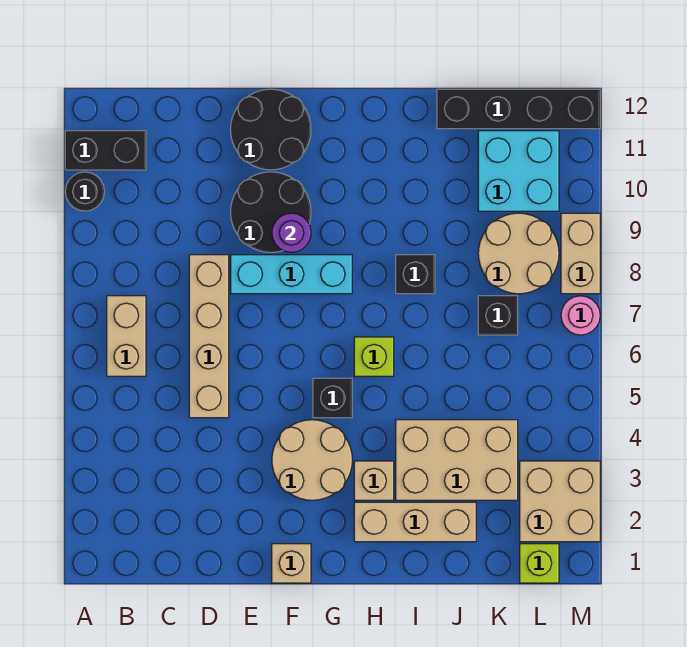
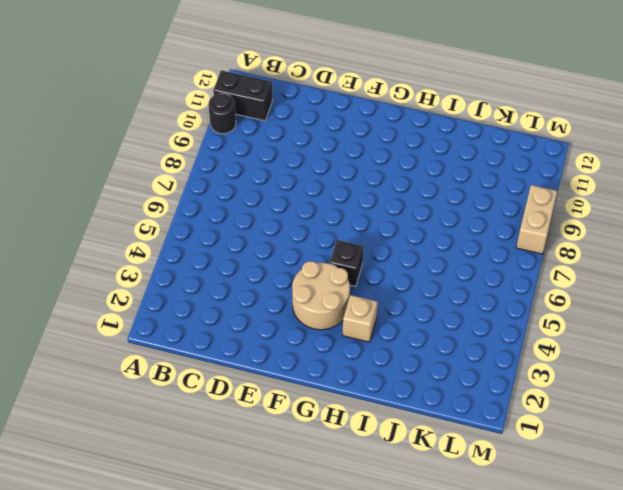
none -> tan brick B6:B7 level 1
none -> tan brick D5:D8 level 1
none -> cyan brick E8:G8 level 1

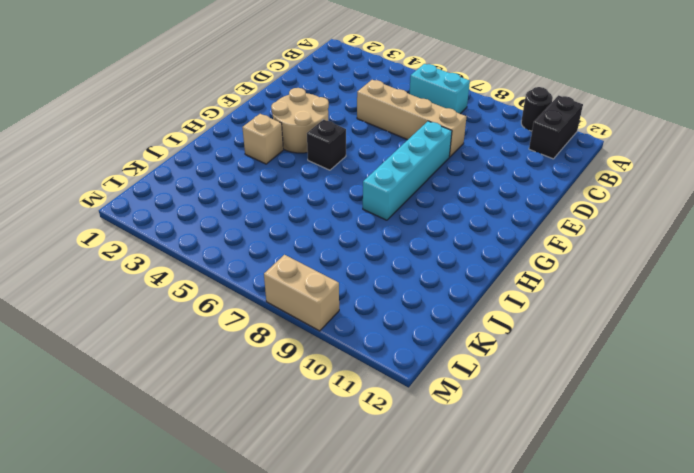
cyan brick B6:B7 level 1 -> tan brick B6:B7 level 1
cyan brick E8:H8 level 1 -> cyan brick E8:G8 level 1
none -> black round brick E9:F10 level 1
none -> black round brick E11:F12 level 1
none -> tan brick F1 level 1

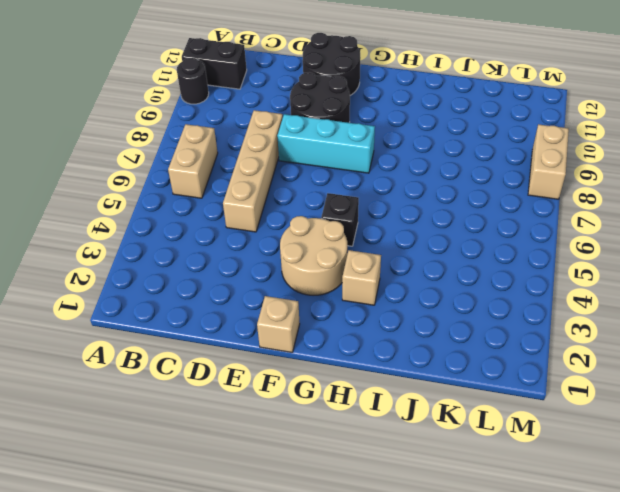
none -> tan brick H2:J2 level 1
none -> lime brick H6 level 1
none -> tan brick I3:K4 level 1

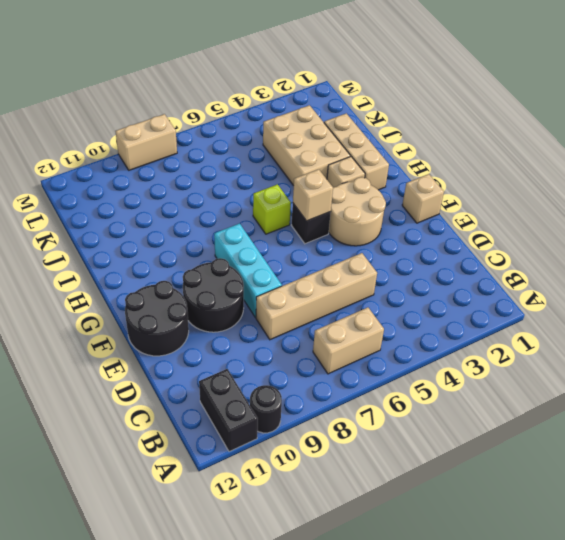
tan brick G5 level 2 -> none
none -> black brick I8 level 1
none -> black brick J12:M12 level 1
none -> black brick K7 level 1

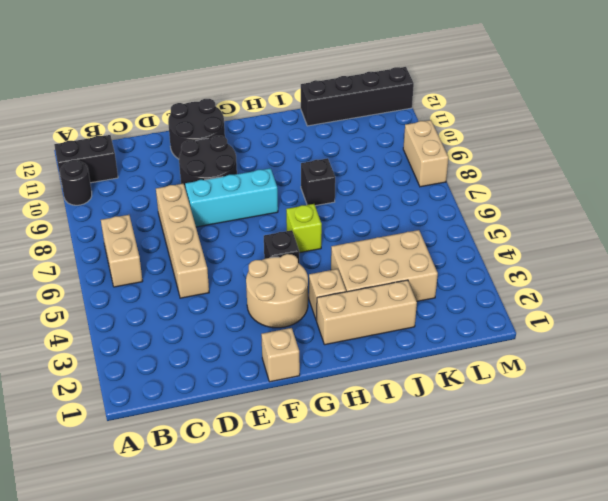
none -> black brick K7 level 1
none -> tan round brick K8:L9 level 1
none -> cyan brick K10:L11 level 1

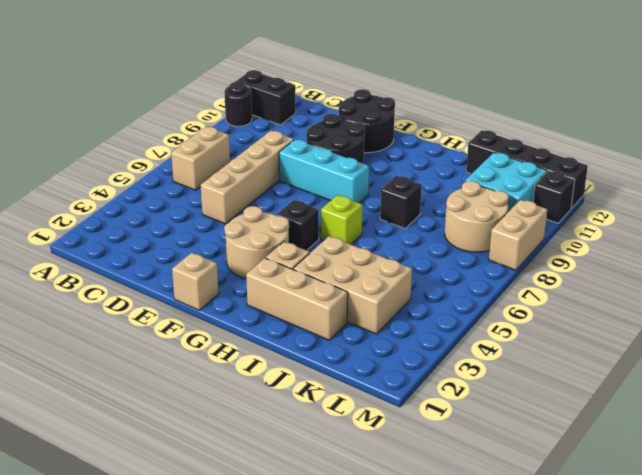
black brick M11 level 1 -> black brick K7 level 1
none -> lime brick L1 level 1
none -> tan brick L2:M3 level 1
none -> pink round brick M7 level 1

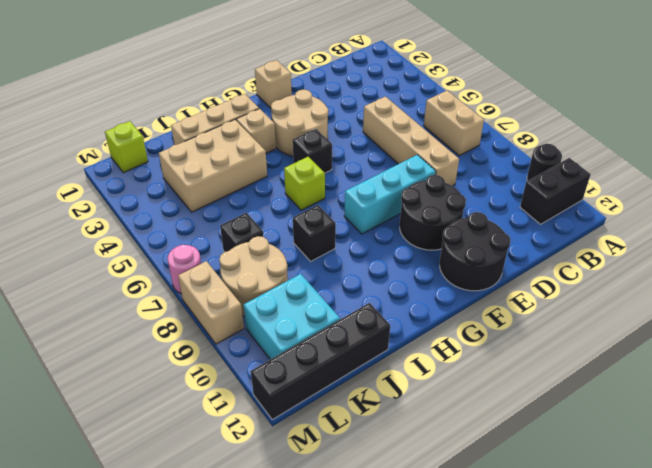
none -> tan brick L2:M3 level 1
none -> purple round brick F9 level 2

